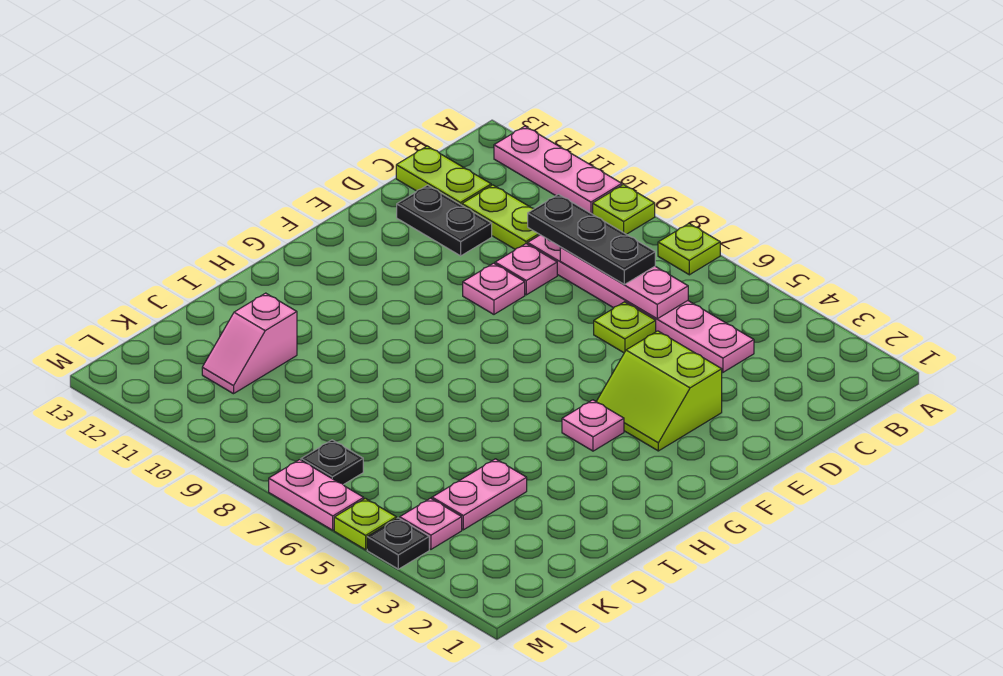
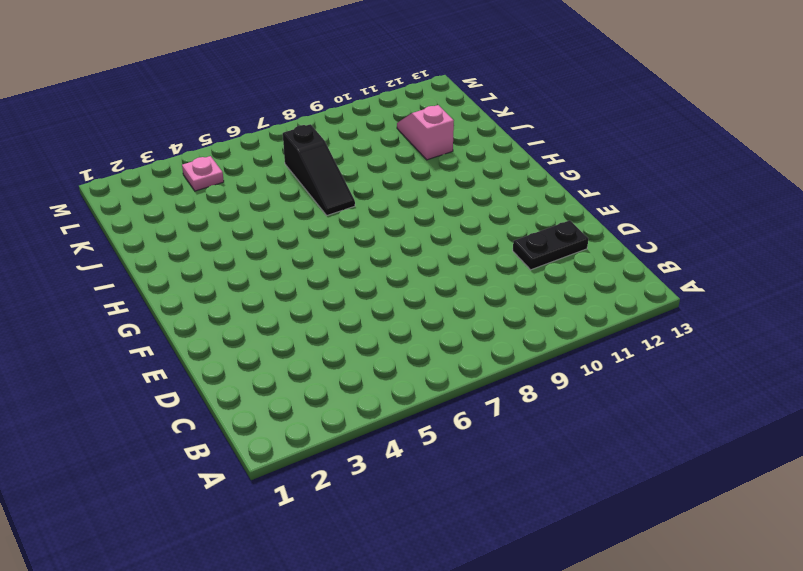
black slope I7:K7 level 1 top K -> none
none -> lime plate A7 level 1
none -> lime plate A9 level 1
none -> pink plate A10:A12 level 1

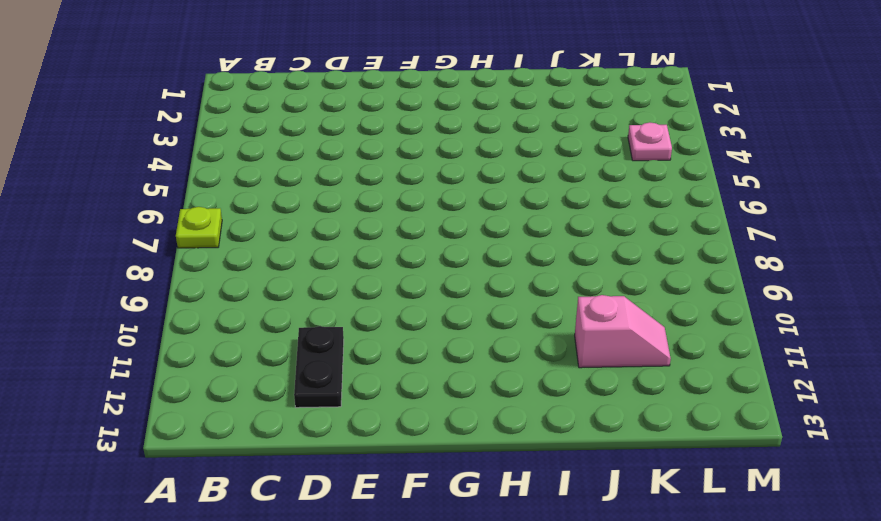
none -> lime plate A9 level 1
none -> pink plate A10:A12 level 1
none -> pink plate C4:C9 level 1

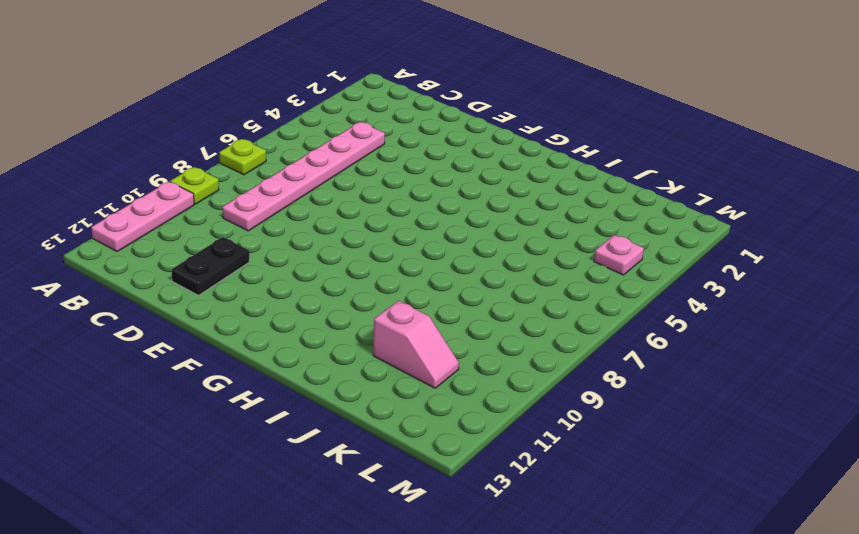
none -> lime plate C10:C11 level 1
none -> lime plate C12:C13 level 1
none -> lime plate D6 level 1

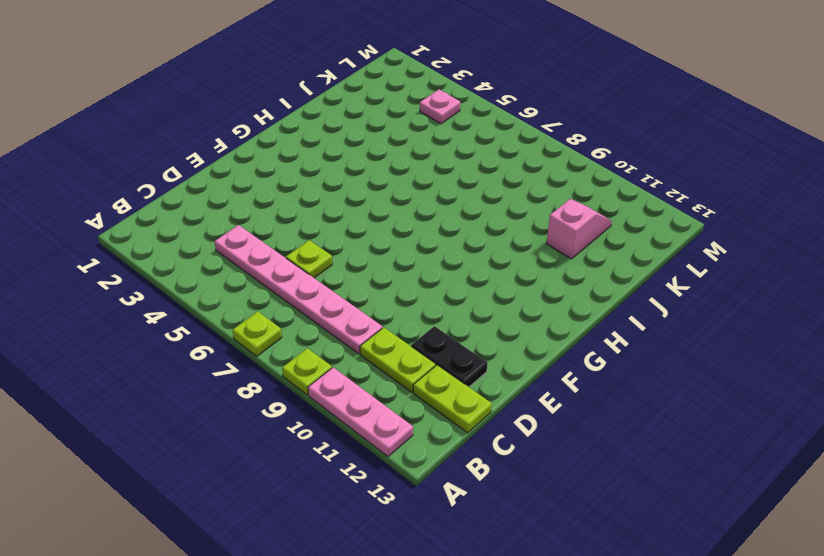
none -> pink plate D9 level 1
none -> lime slope E3:F4 level 1 top E
none -> pink plate E9 level 1

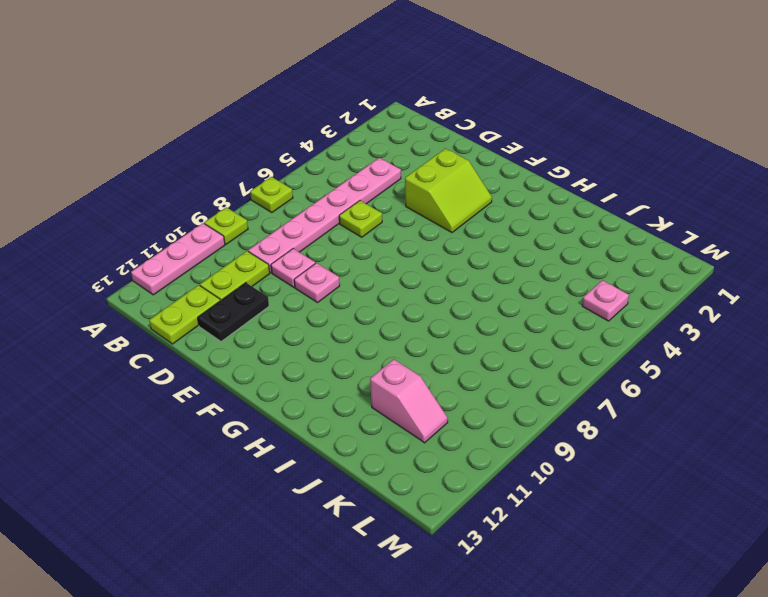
none -> pink plate G4 level 1
none -> pink plate J4:K4 level 1
none -> black plate L7 level 1

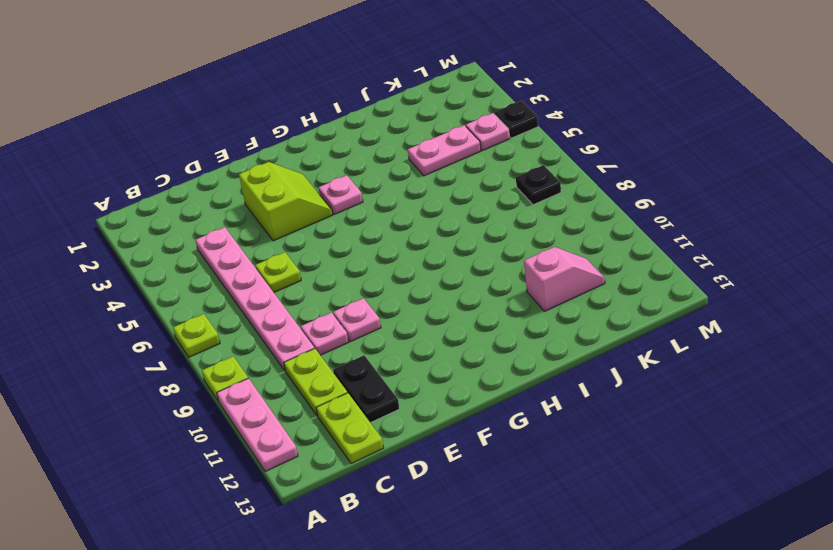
none -> lime plate M5 level 1
none -> pink plate M6:M7 level 1
none -> pink plate C6:C8 level 2

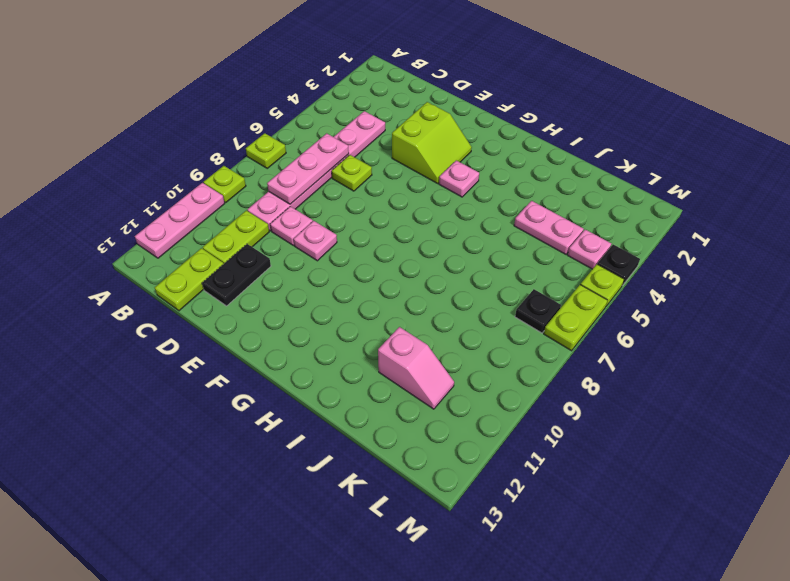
lime plate M6:M7 level 1 -> pink plate M6:M7 level 1
none -> black plate C7:C9 level 3

